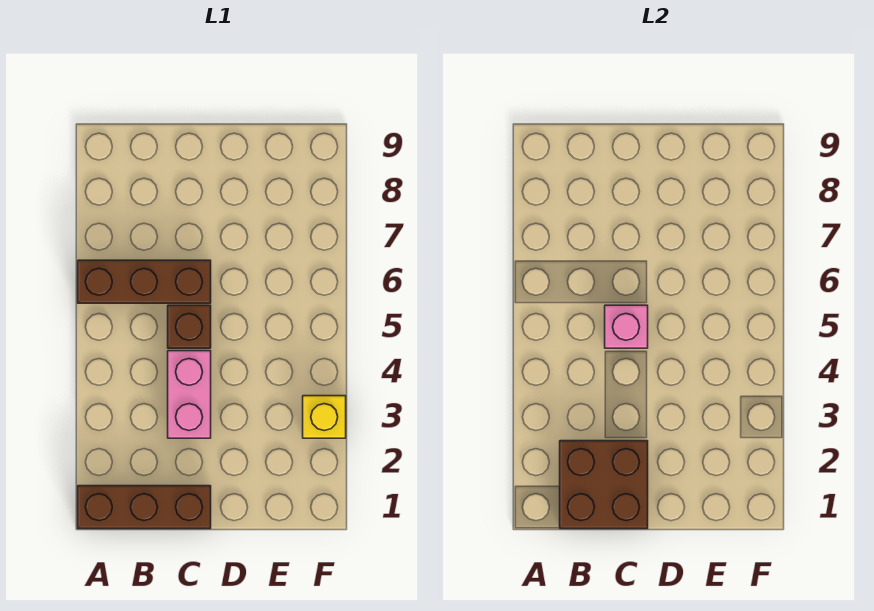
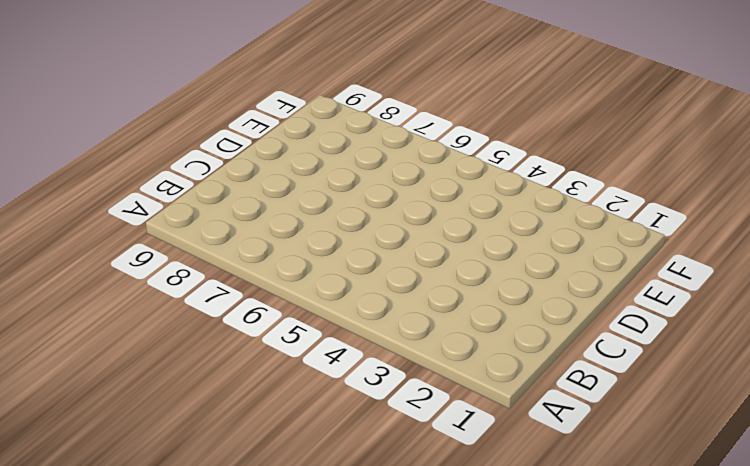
none -> brown brick A1:C1 level 1
none -> brown brick A6:C6 level 1

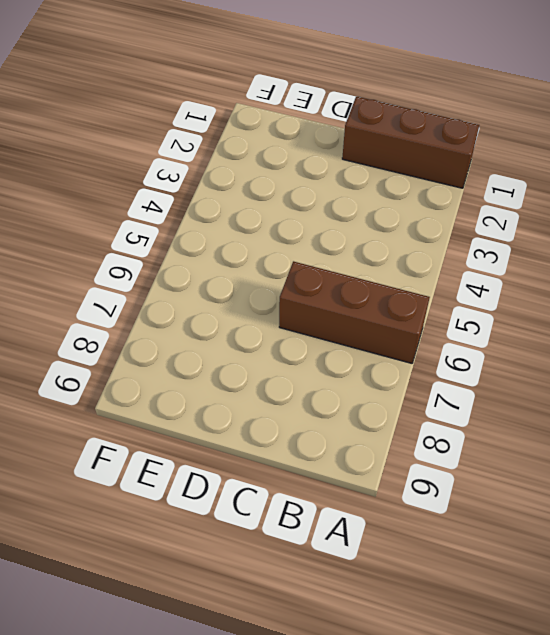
none -> pink brick C3:C4 level 1
none -> brown brick C5 level 1

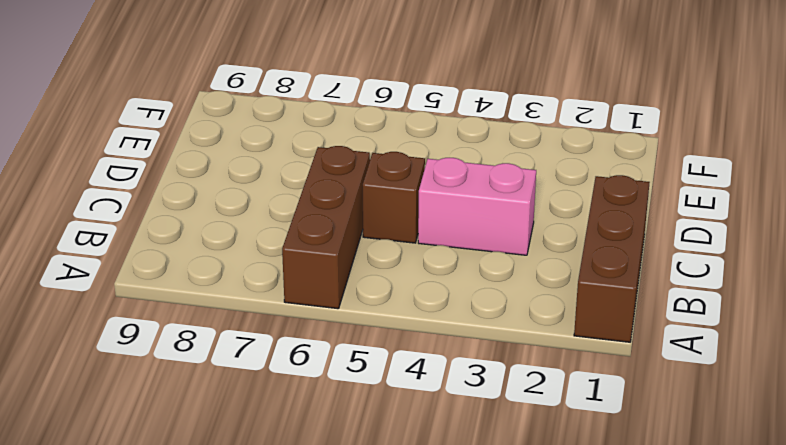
none -> yellow brick F3 level 1
none -> brown brick B1:C2 level 2

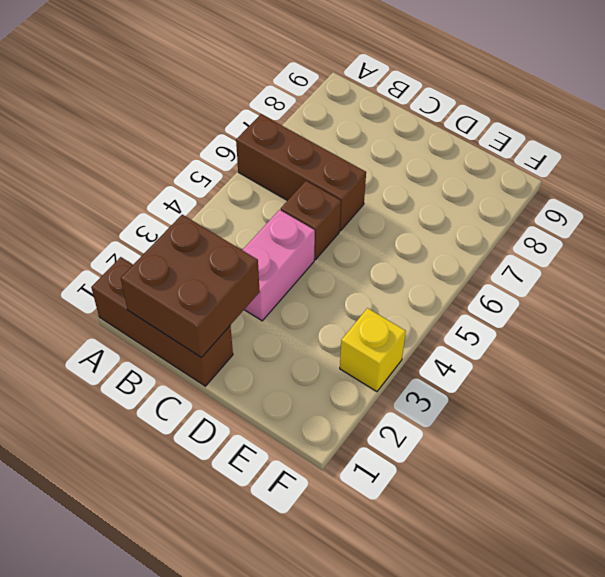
none -> pink brick C5 level 2

